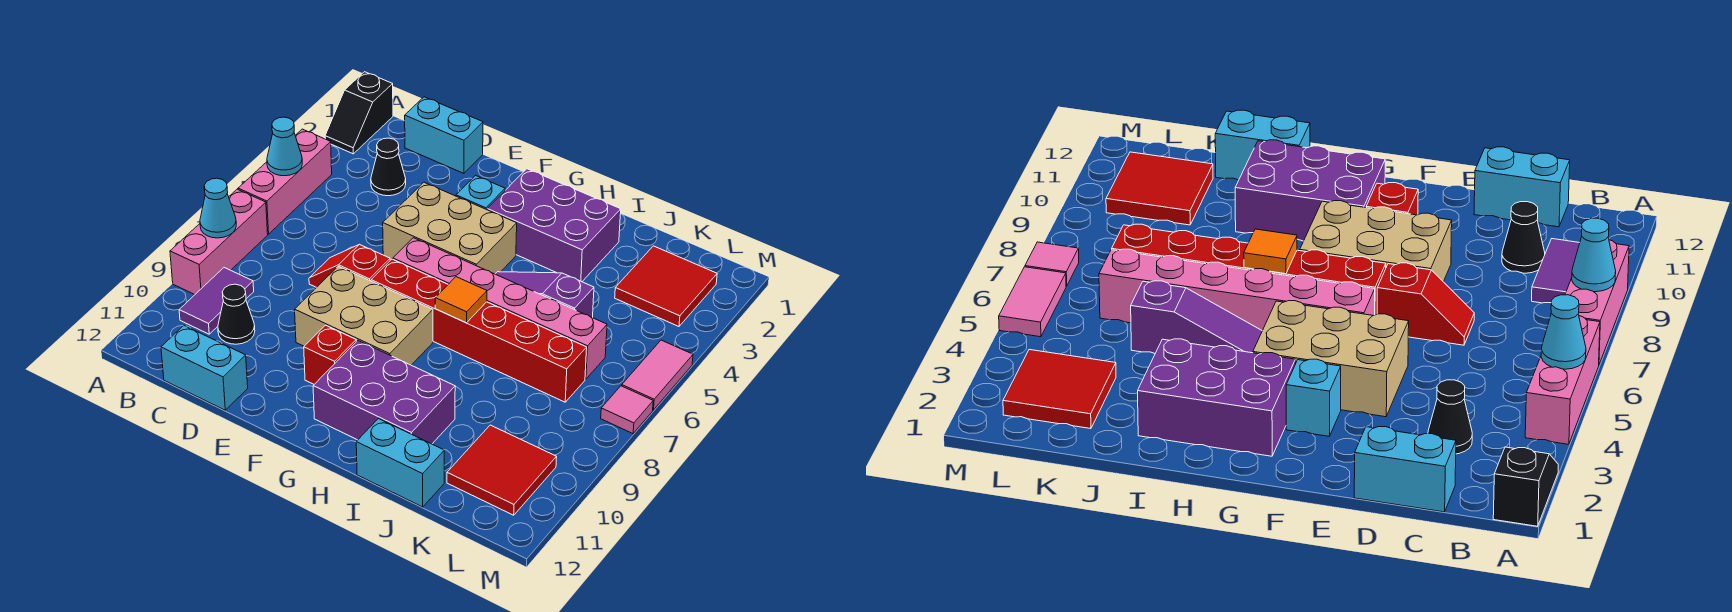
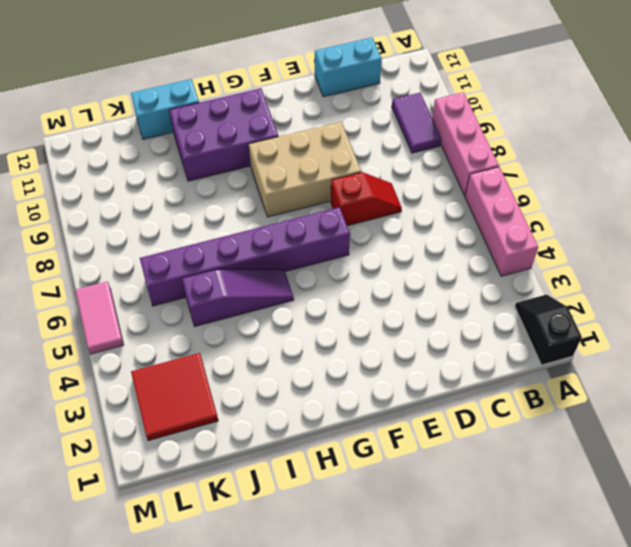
purple brick F6:K6 level 1 -> pink brick F6:K6 level 1
none -> cyan brick C1:D1 level 1
none -> black cone C3 level 1
none -> black cone C10 level 1

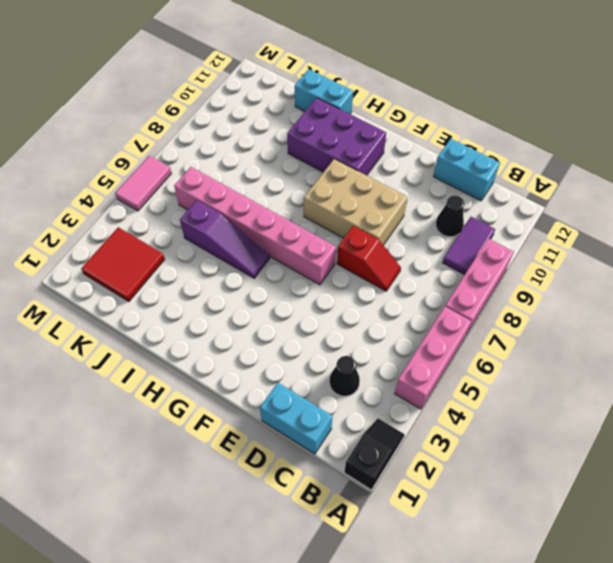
none -> tan brick E4:G5 level 1
none -> cyan brick F3 level 1
none -> red brick F7:K7 level 1

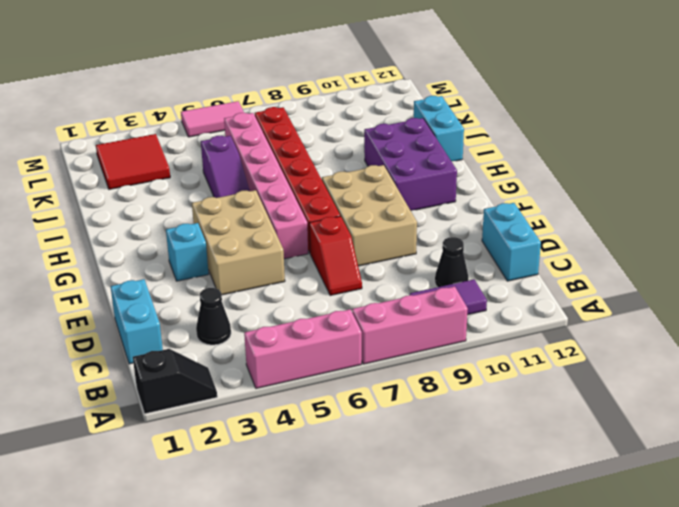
none -> red brick F10 level 1
none -> purple brick G2:I3 level 1
none -> red tile K10:L11 level 1

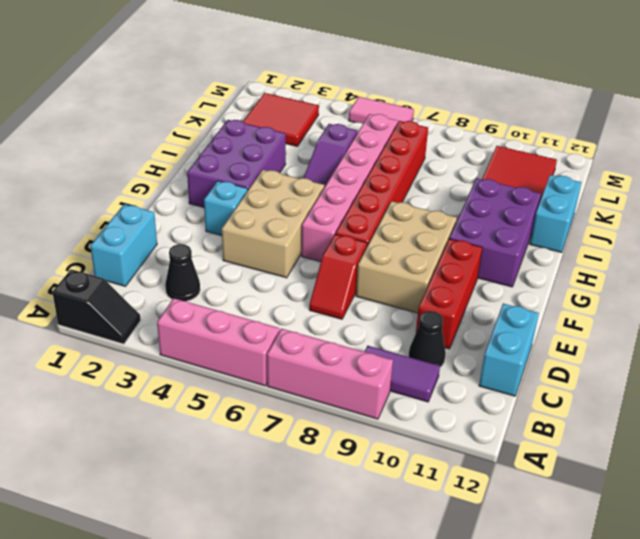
red brick D10:F10 level 1 -> red brick F10 level 1
none -> pink tile M7 level 1
none -> cyan cone A5 level 2
none -> cyan cone A8 level 2

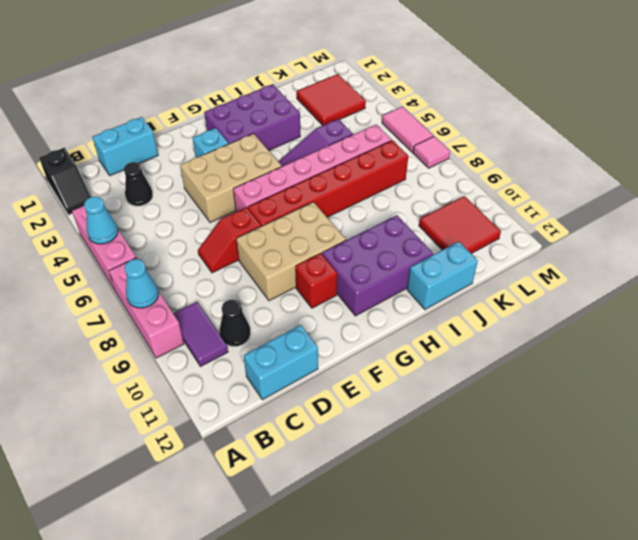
none -> orange tile H7 level 2

